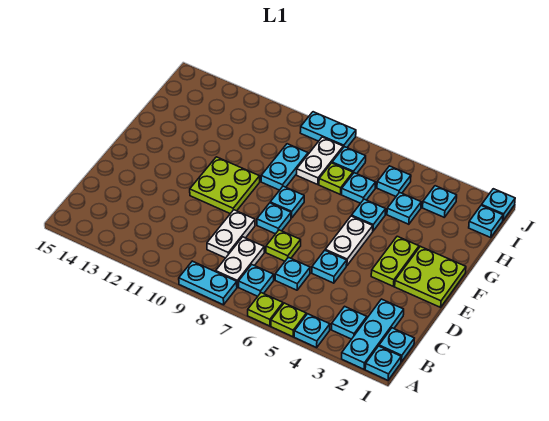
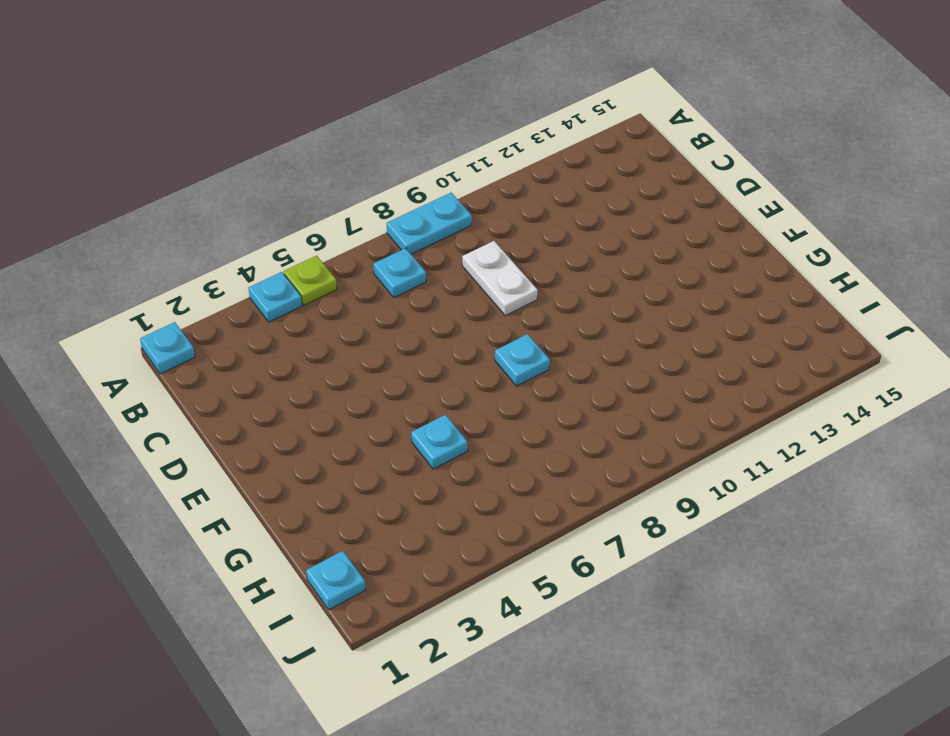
none -> cyan plate A2:C2 level 1
none -> lime plate A6 level 1
none -> cyan plate B1 level 1
none -> cyan plate B3 level 1

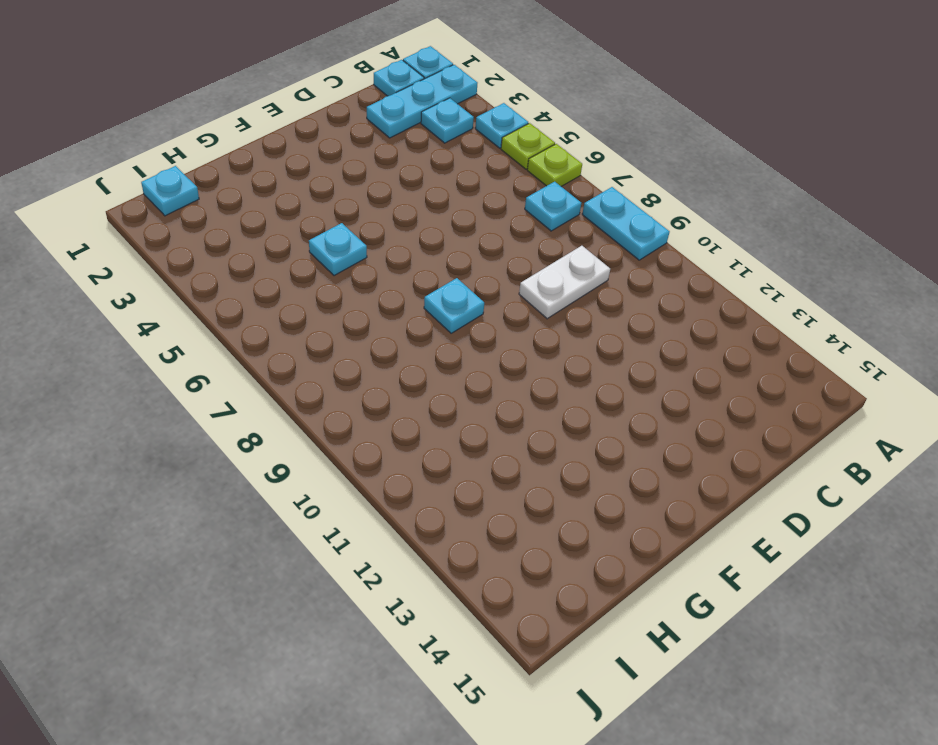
none -> white plate B8:C8 level 1
none -> cyan plate C6 level 1
none -> cyan plate D5 level 1
none -> lime plate D7 level 1

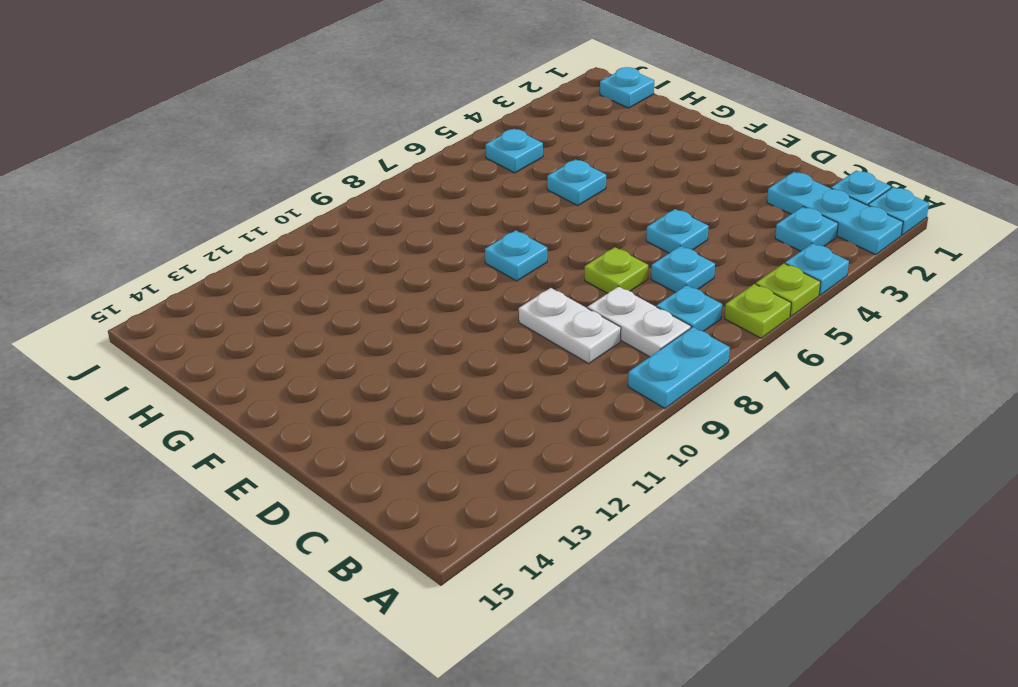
none -> lime plate E1:F2 level 1
none -> lime plate E3:F3 level 1
none -> white plate E5:F5 level 1
none -> cyan plate E8 level 1

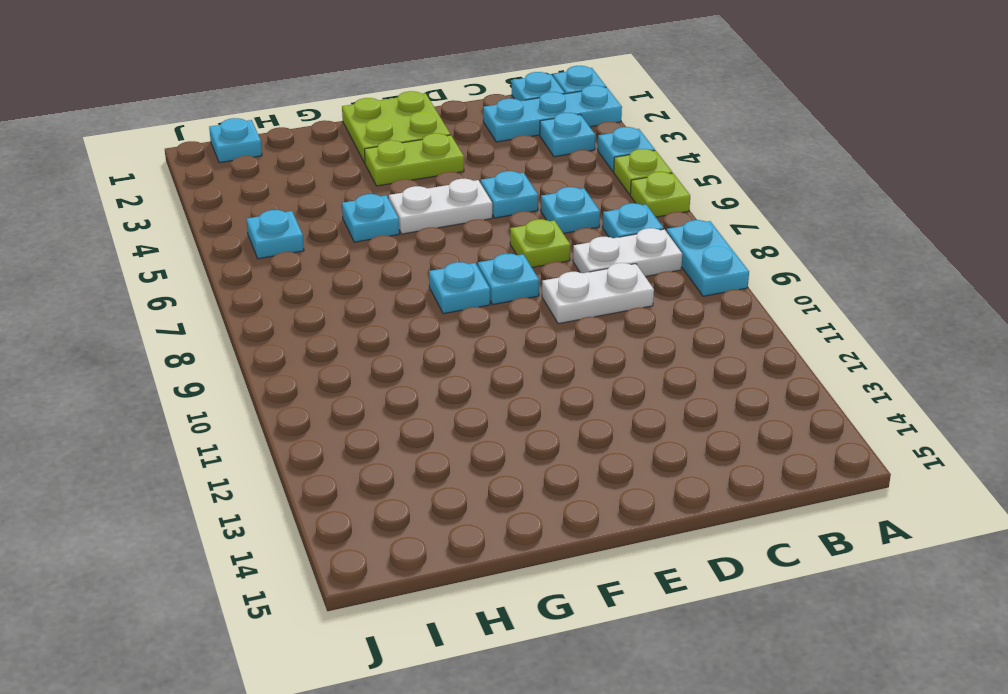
none -> lime plate E10:F11 level 1
none -> cyan plate G9:H9 level 1
none -> cyan plate H4 level 1
none -> cyan plate H6 level 1

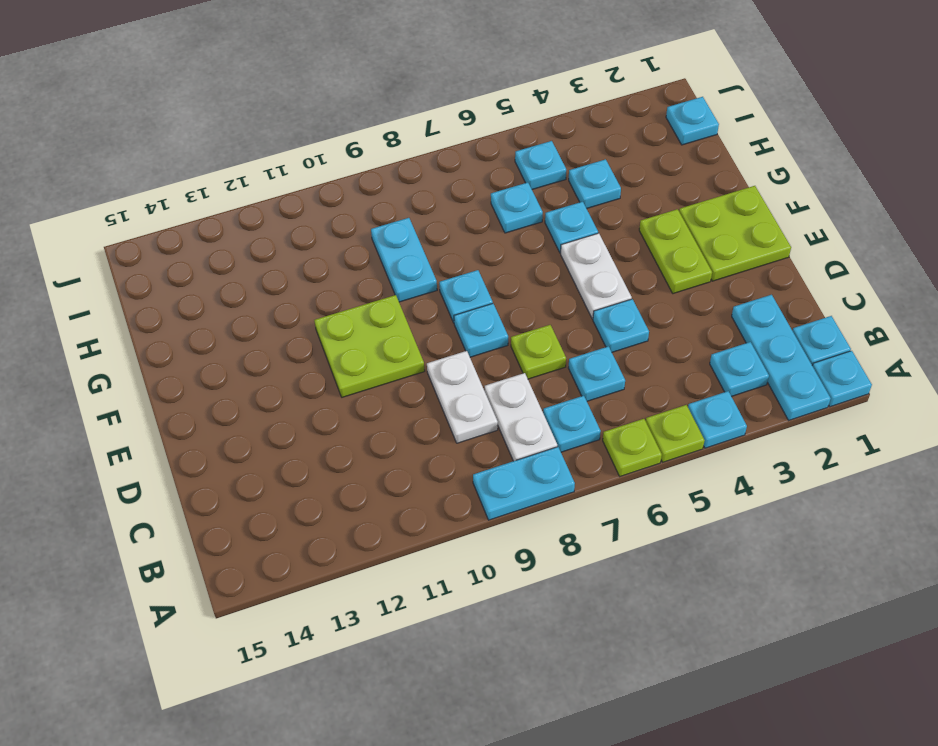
none -> lime plate H7 level 1
none -> white plate H8:I8 level 1
none -> cyan plate I3 level 1
none -> cyan plate I7 level 1

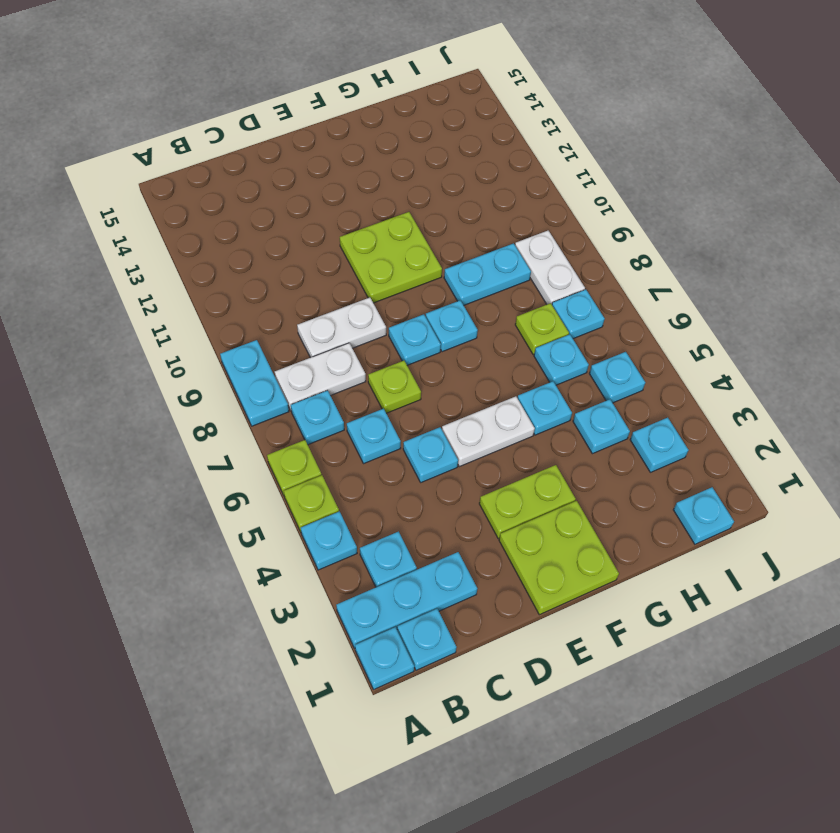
white plate I8:I9 level 1 -> white plate H8:I8 level 1
none -> cyan plate J1 level 1
none -> cyan plate J8:J9 level 1

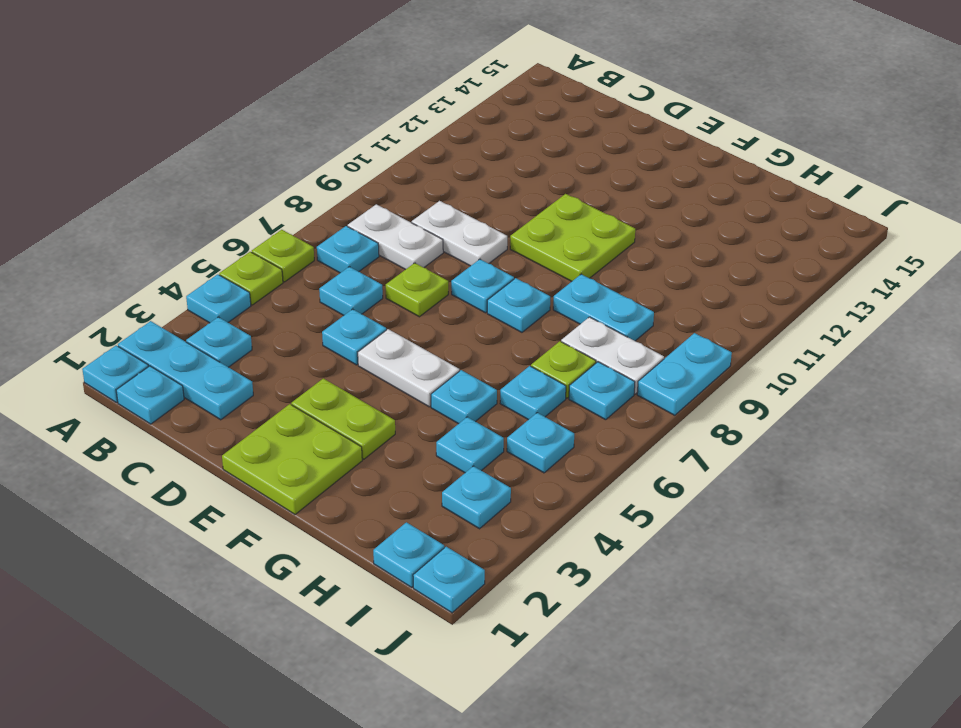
none -> cyan plate A8:A9 level 1

